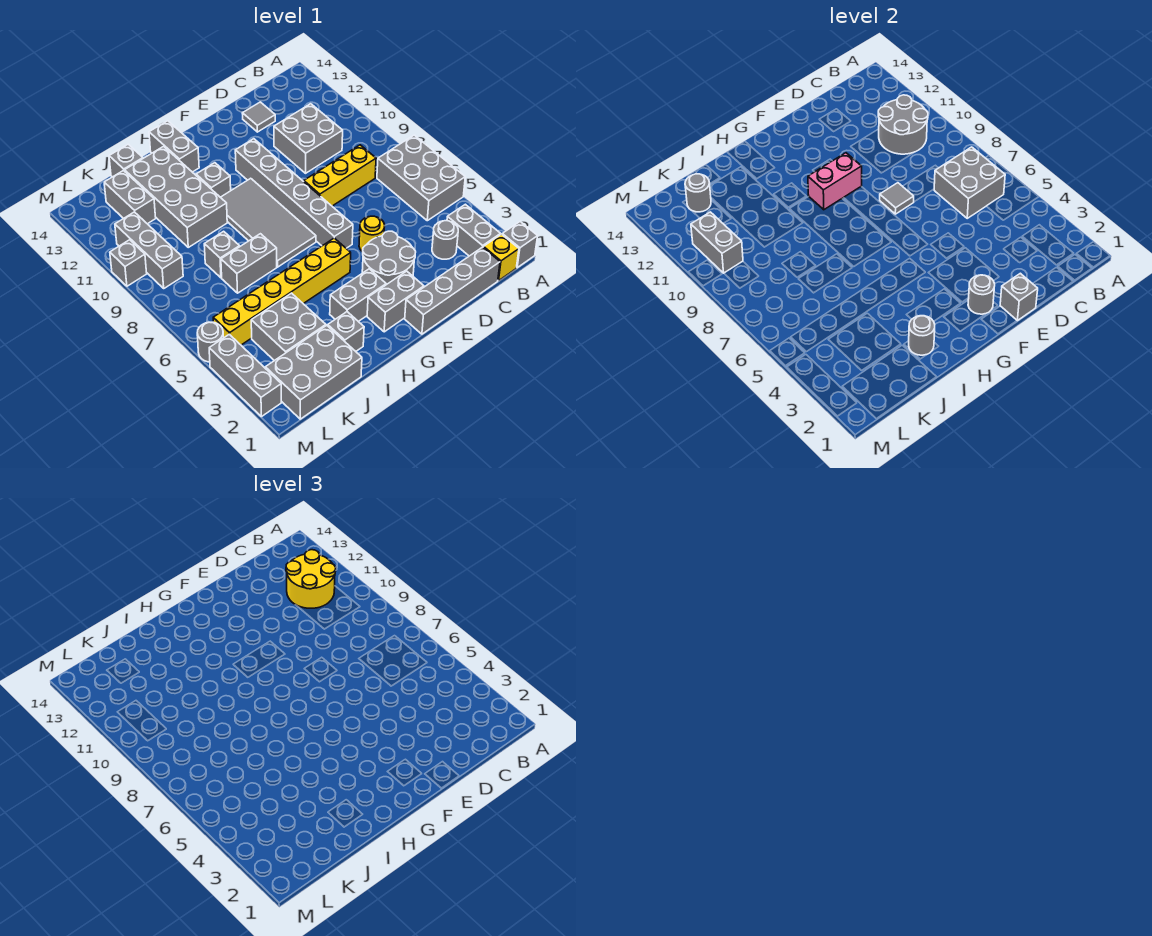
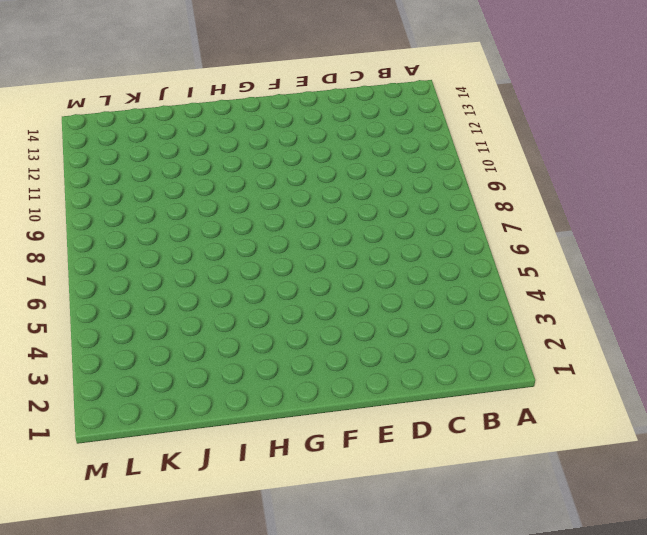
none -> grey brick A1 level 1
none -> grey brick A5:B7 level 1
none -> yellow brick B1 level 1
none -> grey brick B2:B3 level 1

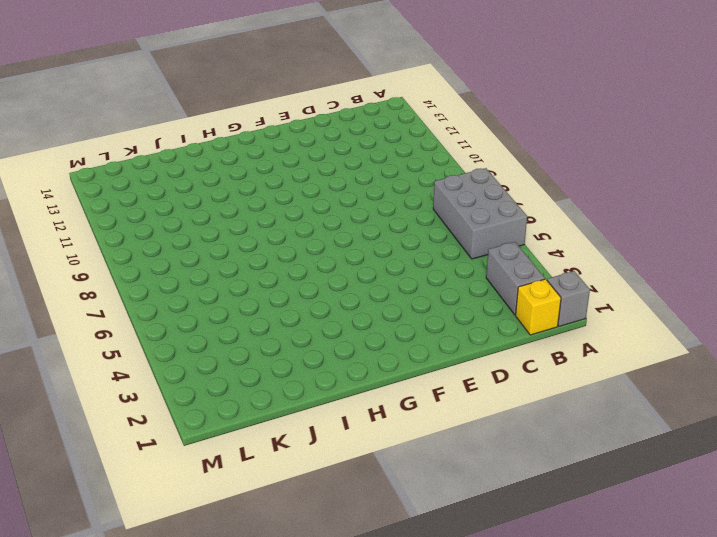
none -> grey brick C1:F1 level 1
none -> grey round brick C3 level 1
none -> yellow brick C8:E8 level 1
none -> grey brick C10:D11 level 1

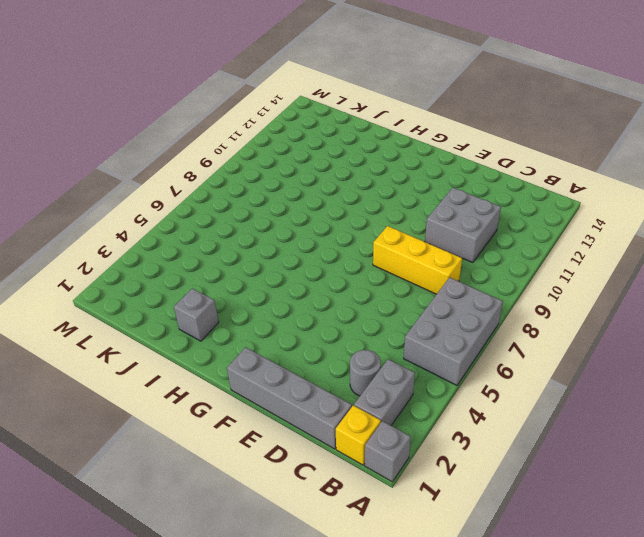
none -> grey tile D13 level 1
none -> grey round brick E3:F4 level 1
none -> yellow round brick E5 level 1
none -> grey brick F2:G2 level 1

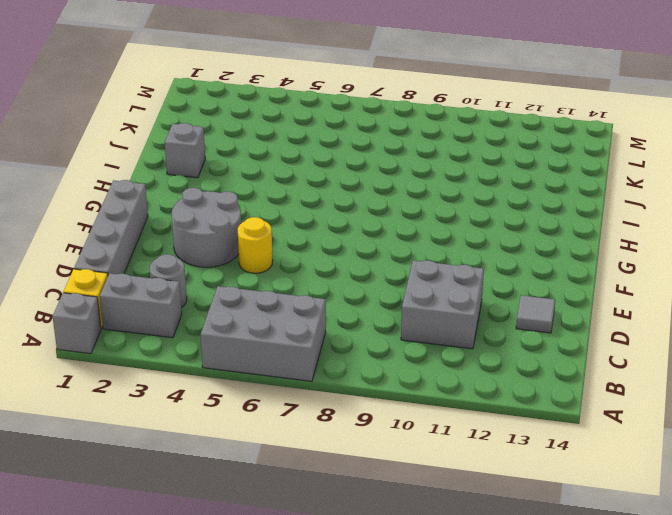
none -> yellow brick C8:E8 level 1
none -> grey brick F2:G2 level 1
none -> grey brick F6:F11 level 1
none -> grey brick G3:H3 level 1

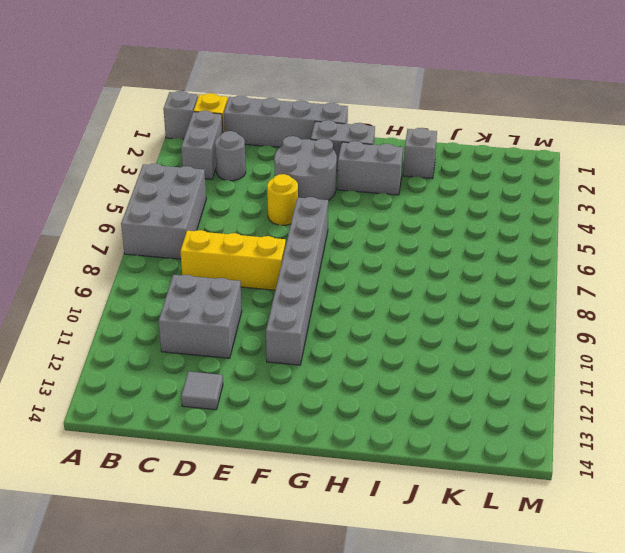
none -> yellow brick G5:L5 level 1
none -> grey tile G7:H10 level 1
none -> grey brick H11 level 1
none -> grey brick H13:H14 level 1

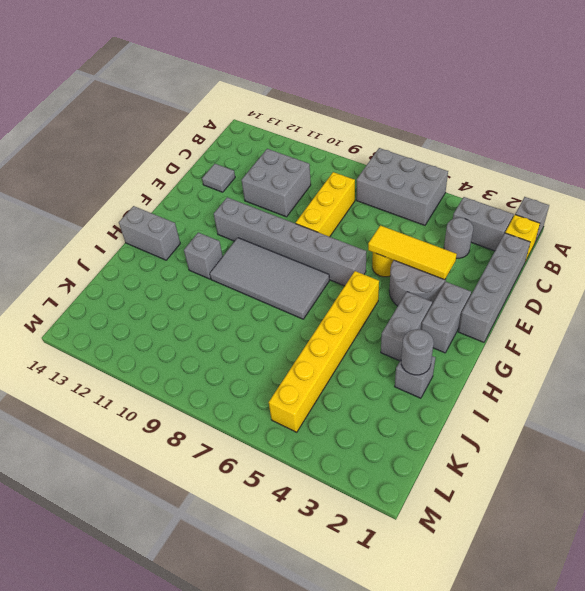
yellow tile E3:E5 level 2 -> none
none -> grey brick I7:J7 level 1
none -> grey brick I10:J13 level 1
none -> grey brick J1:L2 level 1
none -> grey brick J3:K4 level 1

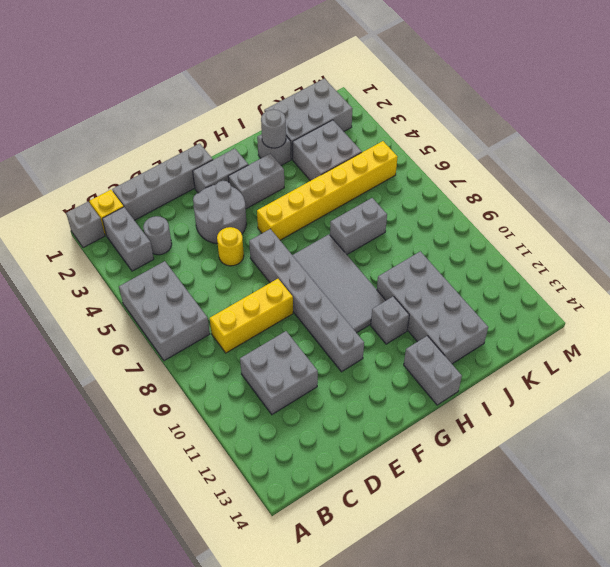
none -> grey tile D13 level 1
none -> grey brick J8 level 1
none -> grey brick J14 level 1
none -> grey brick K12:K13 level 1

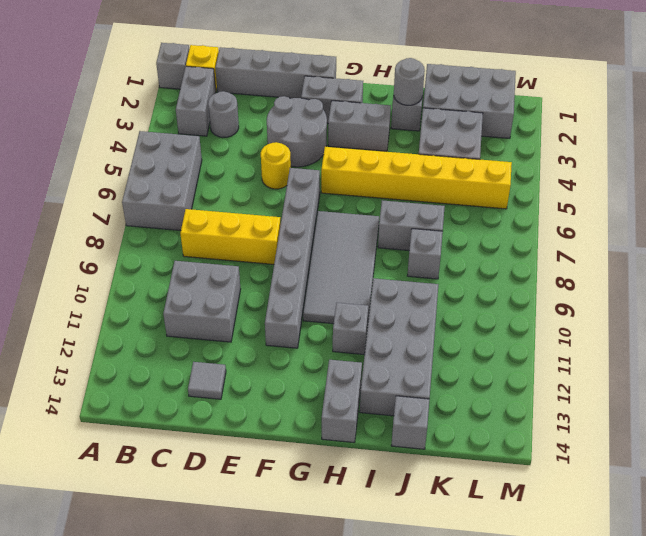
none -> grey brick K12:K13 level 1
none -> grey brick L9:L11 level 1
none -> grey brick M2:M4 level 1
none -> grey round brick M5 level 1

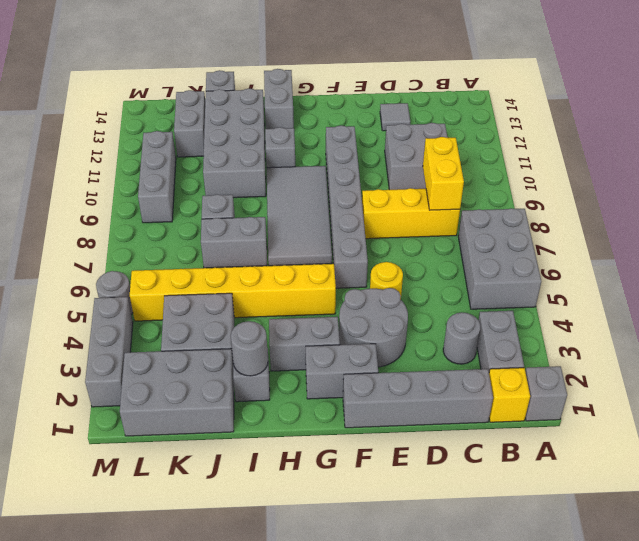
yellow brick C8:C9 level 2 -> none
none -> grey brick M10 level 1
none -> grey brick B6:C7 level 2
none -> grey round brick B10:C11 level 2
none -> grey brick E1 level 2

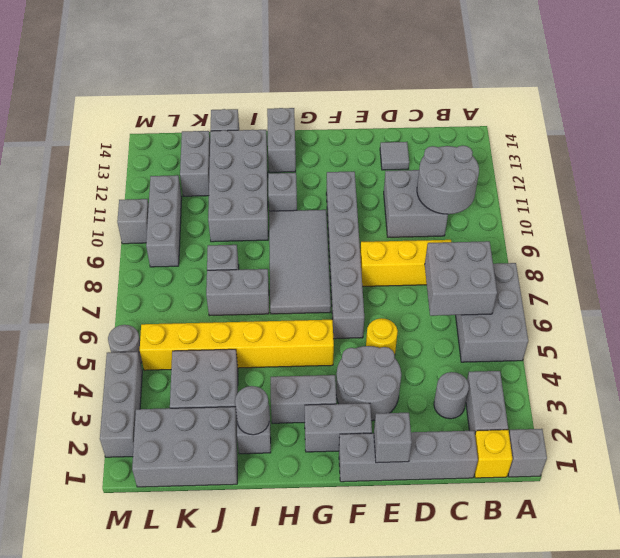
none -> grey tile E8 level 2
none -> grey round brick F2 level 2
none -> pink brick F10:G10 level 2
none -> grey round brick K13 level 2

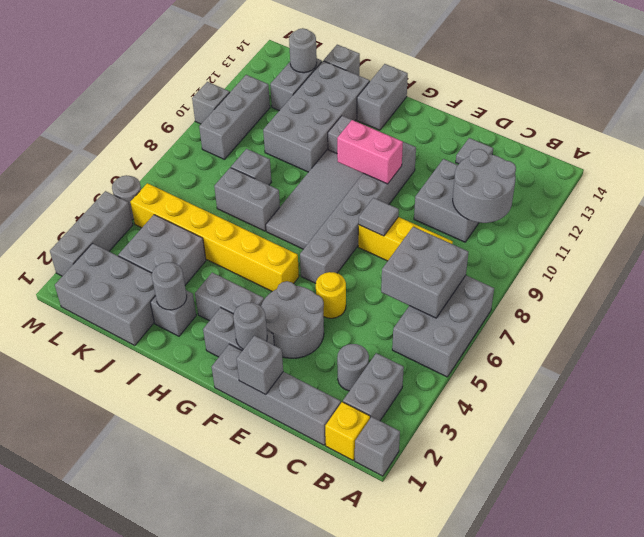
none -> grey brick L10:L11 level 2
none -> yellow round brick B11:C12 level 3

